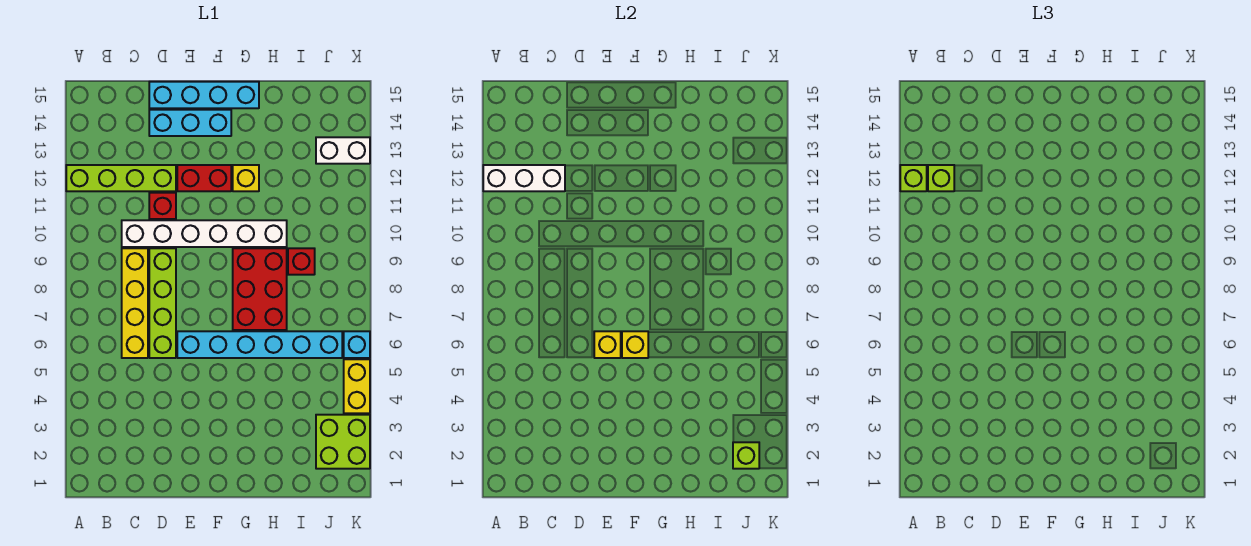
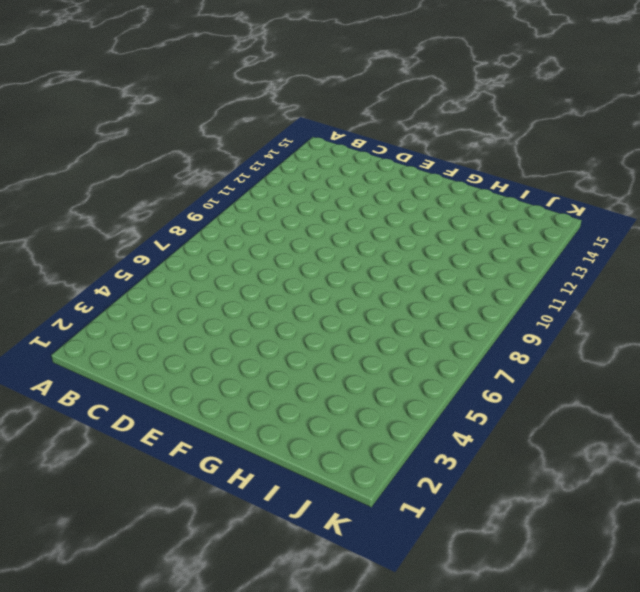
none -> lime brick A12:D12 level 1
none -> yellow brick C6:C9 level 1
none -> white brick C10:H10 level 1

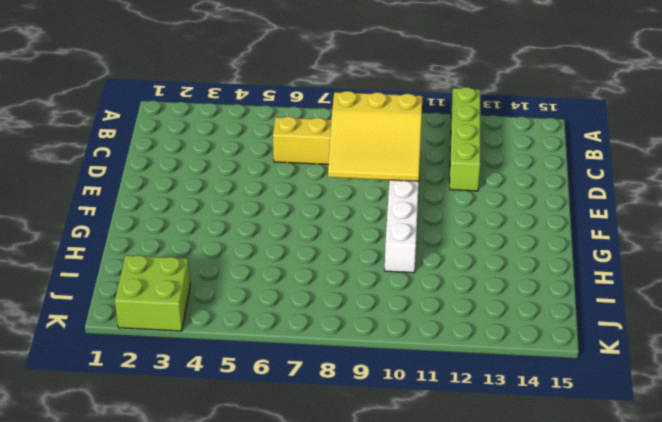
yellow slope C8:E10 level 2 top C -> none
none -> lime brick D6:D9 level 1
none -> red brick D11 level 1
none -> cyan brick D14:F14 level 1

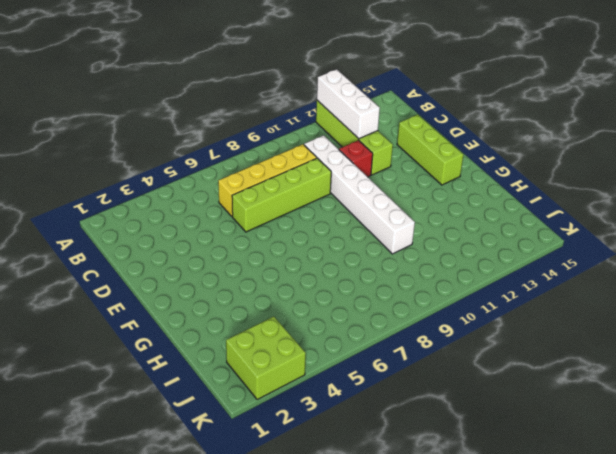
lime brick D14:F14 level 1 -> cyan brick D14:F14 level 1
none -> cyan brick D15:G15 level 1
none -> cyan brick E6:J6 level 1
none -> red brick E12:F12 level 1

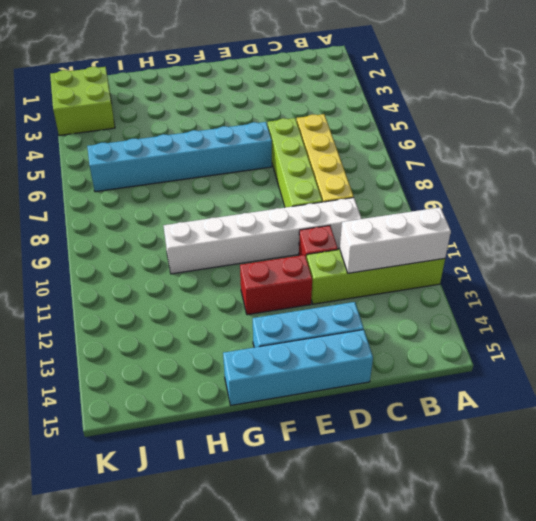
none -> red brick G7:H9 level 1
none -> yellow brick G12 level 1
none -> red brick I9 level 1

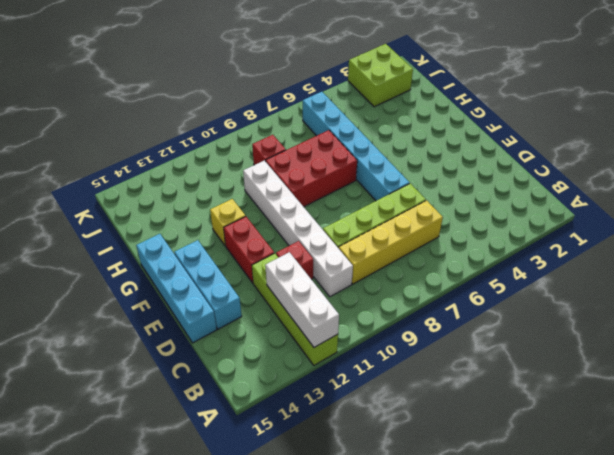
none -> white brick J13:K13 level 1
none -> yellow brick K4:K5 level 1
none -> cyan brick K6 level 1

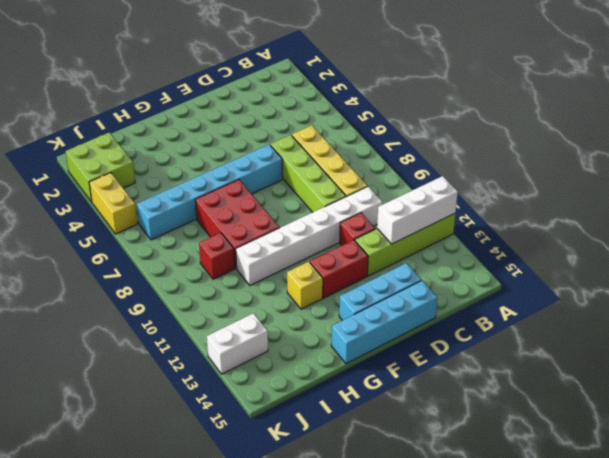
none -> cyan brick K6 level 1
none -> yellow brick E6 level 2
none -> yellow brick F6 level 2

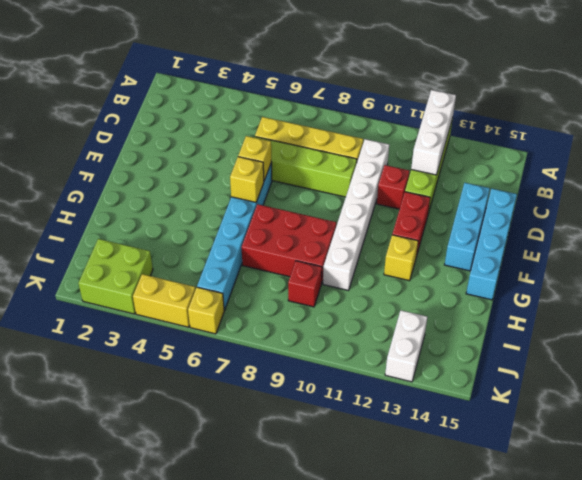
yellow brick K6 level 1 -> cyan brick K6 level 1
none -> lime brick J2 level 2
none -> lime brick A12 level 3
none -> lime brick B12 level 3

